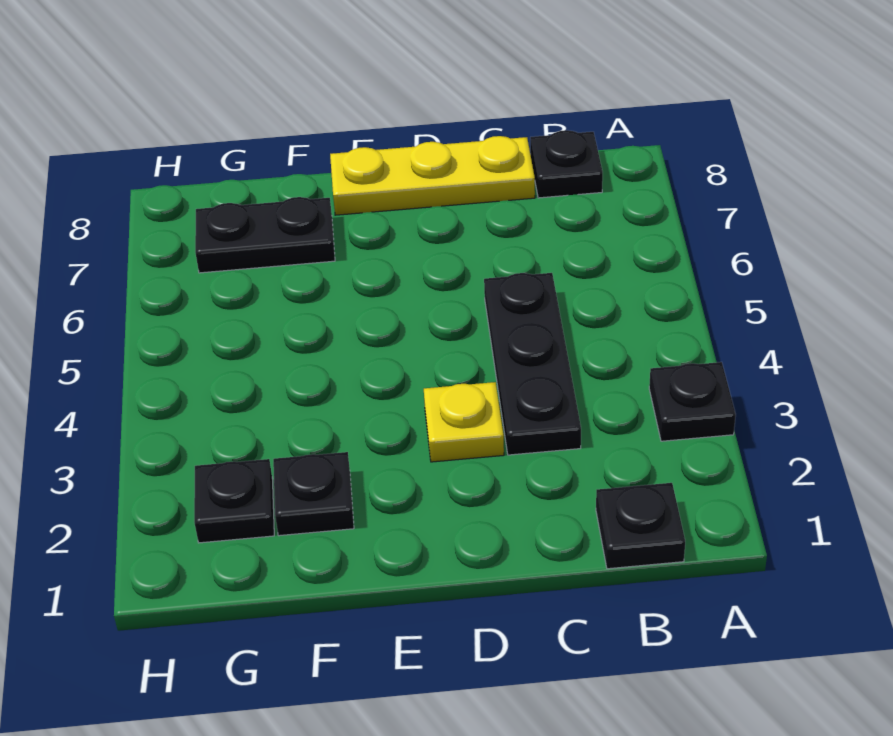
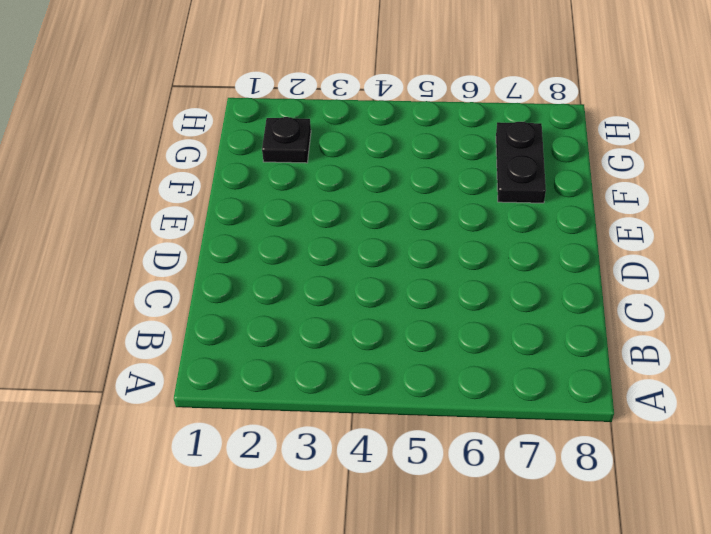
none -> black plate A3 level 1
none -> black plate B1 level 1

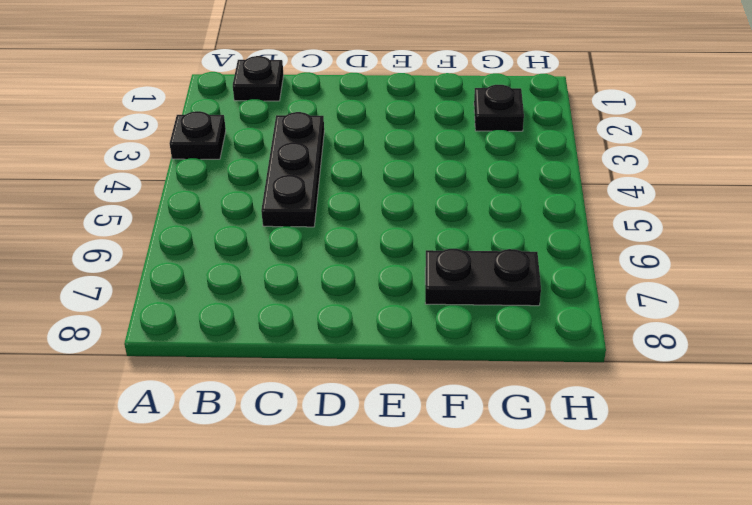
none -> black plate B8 level 1
none -> yellow plate C8:E8 level 1

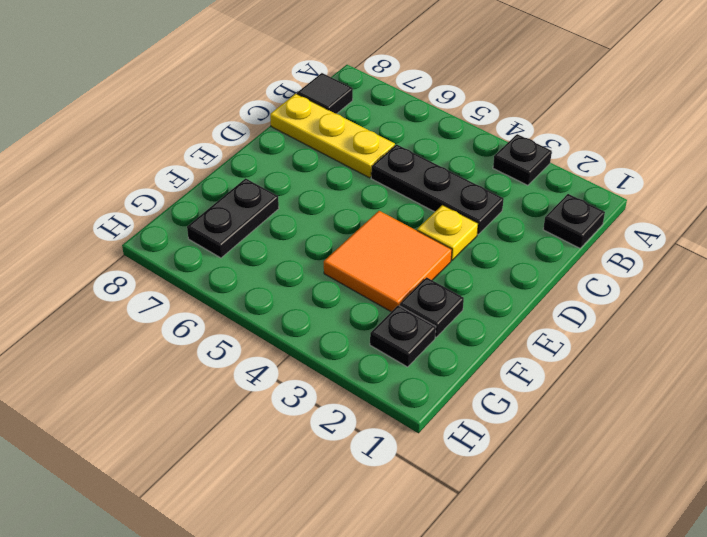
black tile B8 level 1 -> black plate B8 level 1
yellow plate C6:C8 level 1 -> yellow plate C8:E8 level 1
orange tile E3:F4 level 1 -> none

